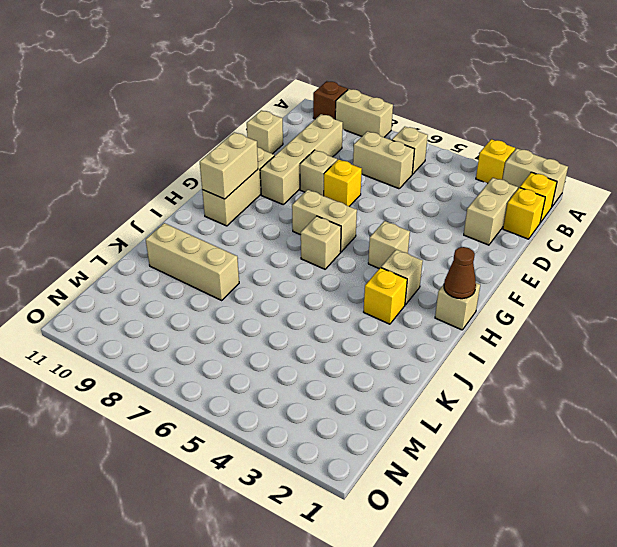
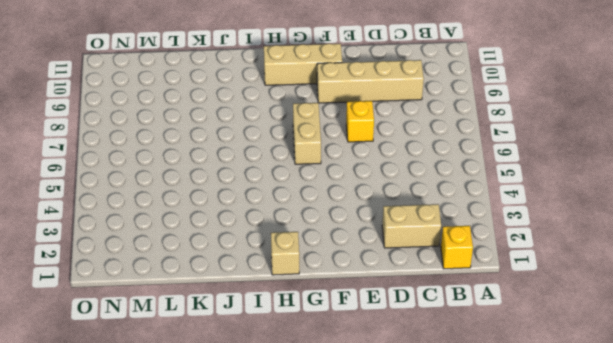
none -> tan brick A1:A2 level 1
none -> yellow brick A3 level 1
none -> tan brick A8:A9 level 1

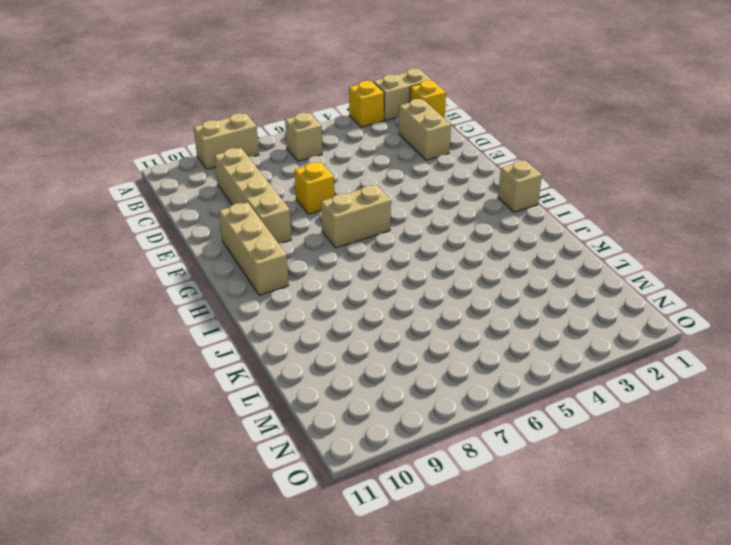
none -> brown brick A10 level 1
none -> yellow brick C1 level 1
none -> tan brick C6:C7 level 1

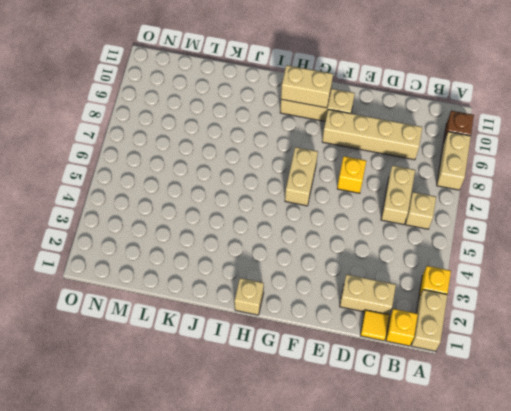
yellow tile C1 level 1 -> yellow brick C1 level 1
none -> tan brick D11 level 1
none -> tan brick E8 level 1
none -> tan brick G4 level 1

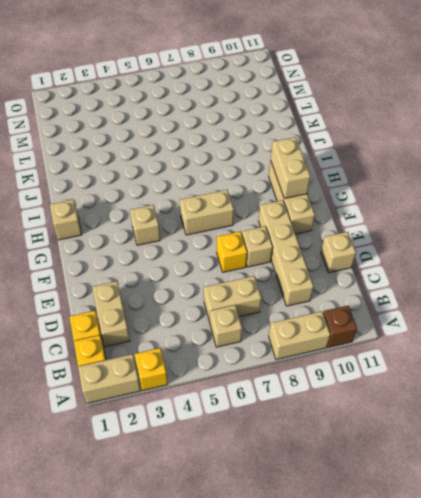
none -> tan brick H3 level 1
none -> tan brick H6 level 1
none -> yellow brick I3 level 1

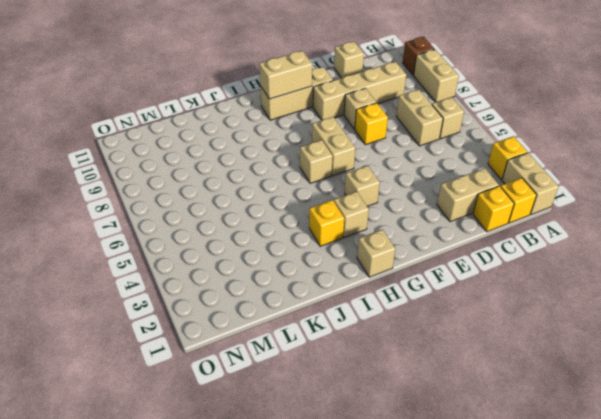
none -> tan brick K8:K10 level 1
none -> brown cone H1 level 2

